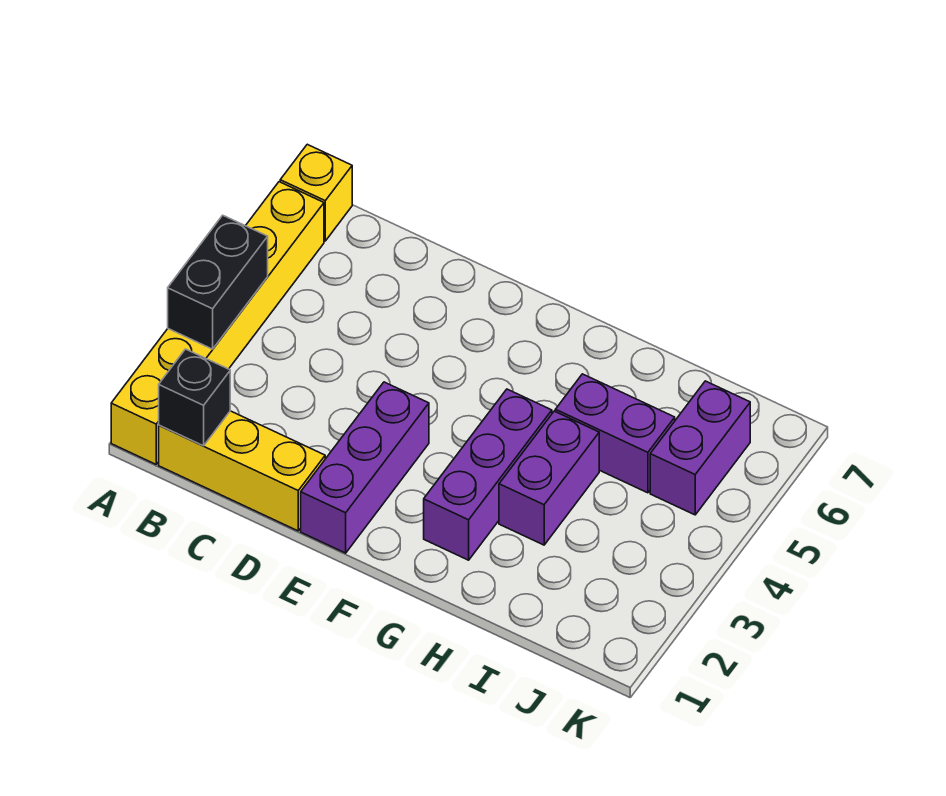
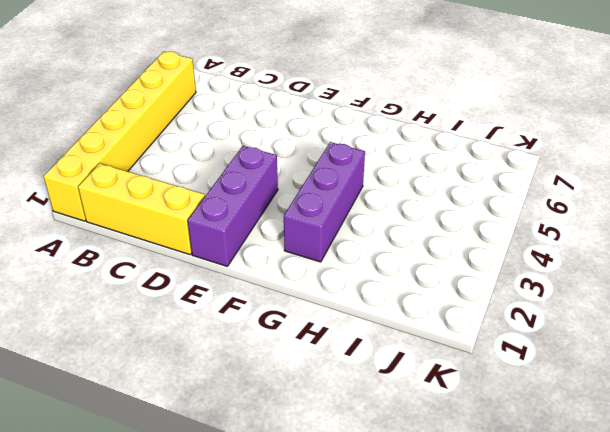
none -> yellow brick A7 level 1
none -> purple brick H3:H4 level 1

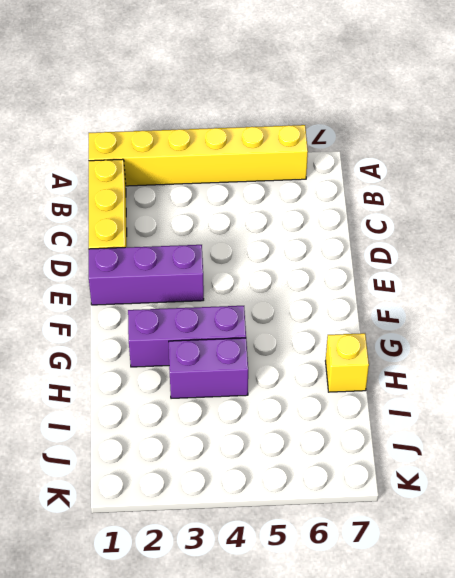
yellow brick H7 level 1 -> yellow brick A7 level 1
none -> purple brick H5:I5 level 1
none -> purple brick J5:J6 level 1

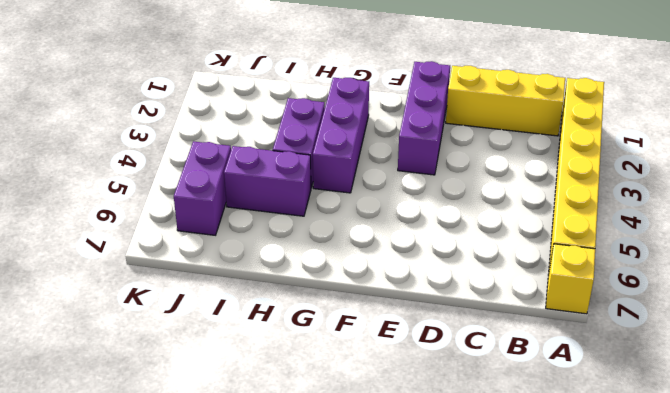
none -> black brick A3:A4 level 2
none -> black brick B1 level 2

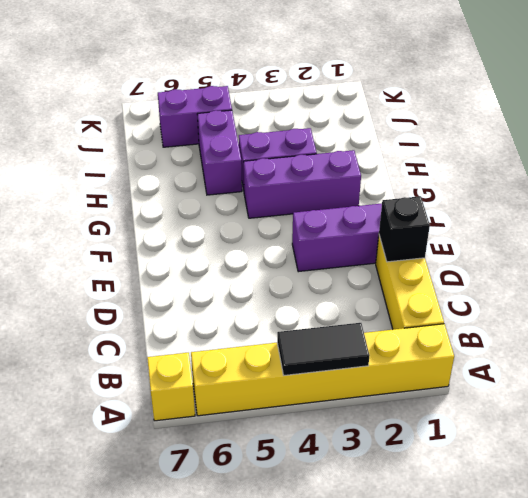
black tile A3:A4 level 2 -> black brick A3:A4 level 2
black brick D1 level 2 -> black brick B1 level 2

